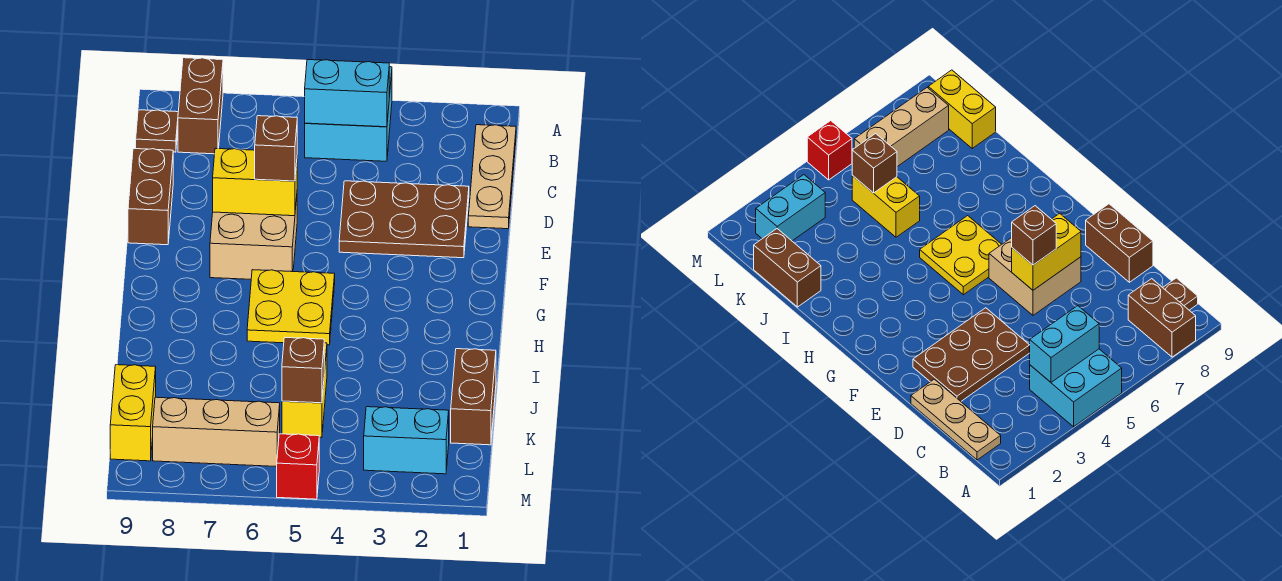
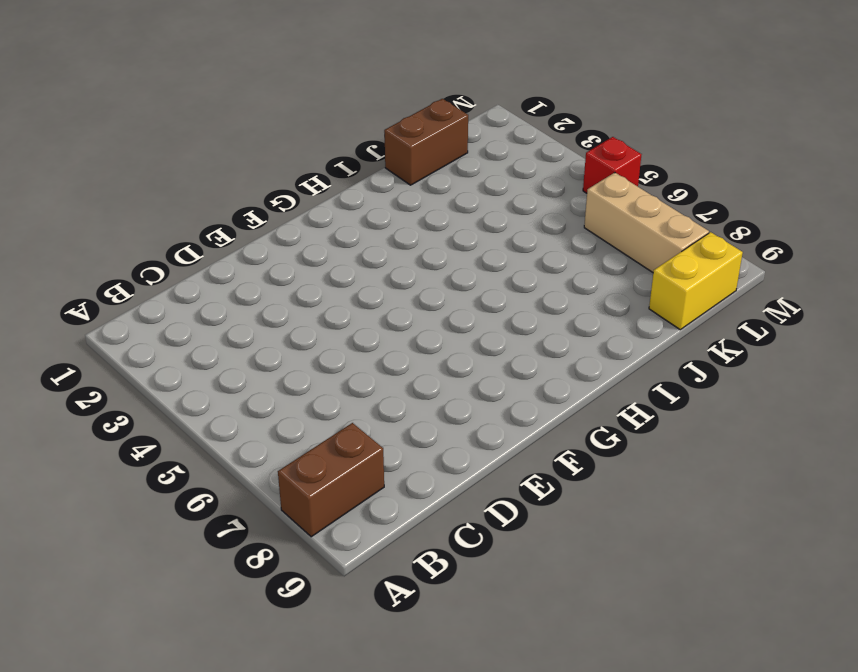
none -> cyan brick A4:B5 level 1
none -> tan plate B1:D1 level 1
none -> brown plate B9 level 1

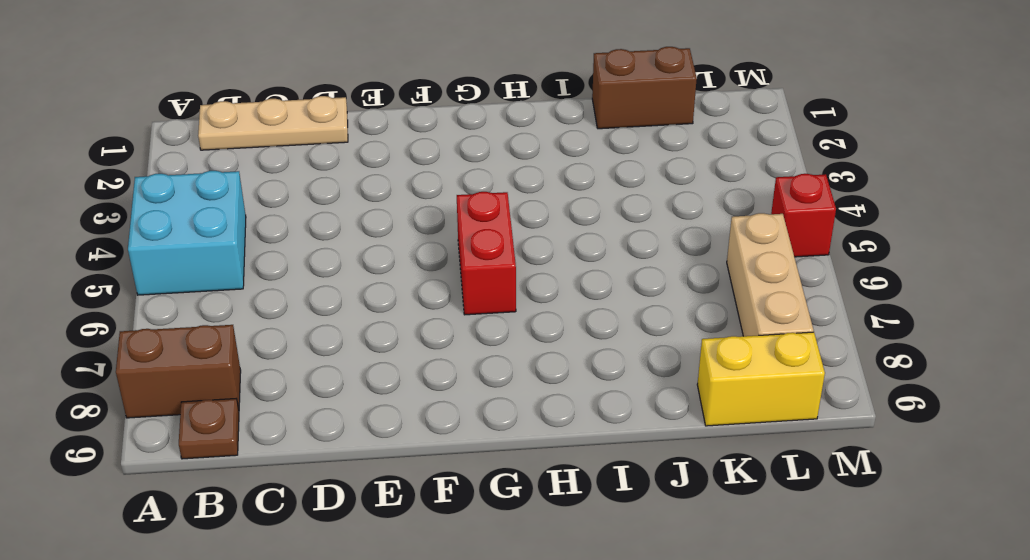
red brick G5:G6 level 1 -> yellow plate G5:H6 level 1
none -> brown plate D2:E4 level 1
none -> brown brick D9:E9 level 1
none -> tan brick E6:F7 level 1

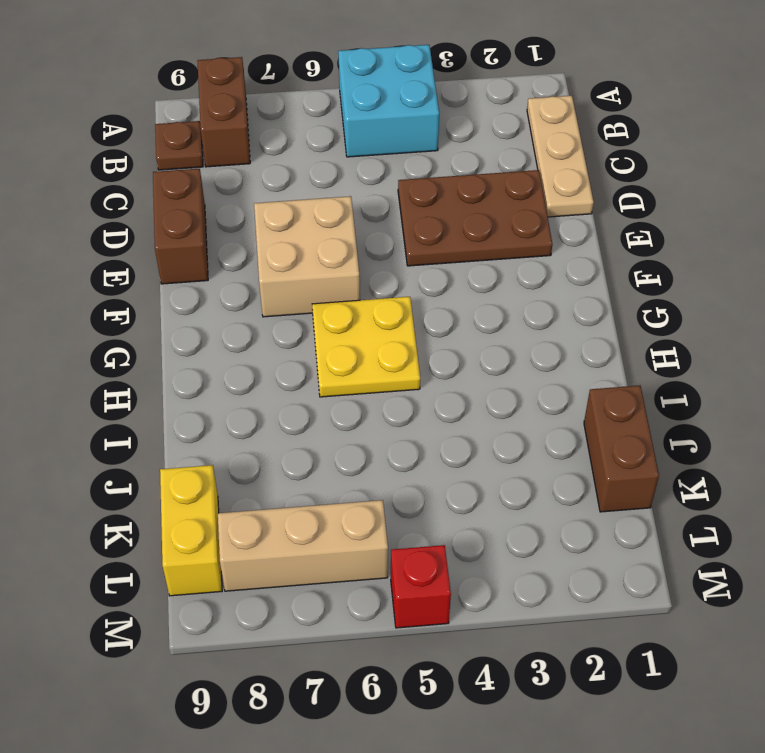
none -> yellow brick J5:K5 level 1
none -> cyan brick L2:L3 level 1
none -> cyan brick B4:B5 level 2

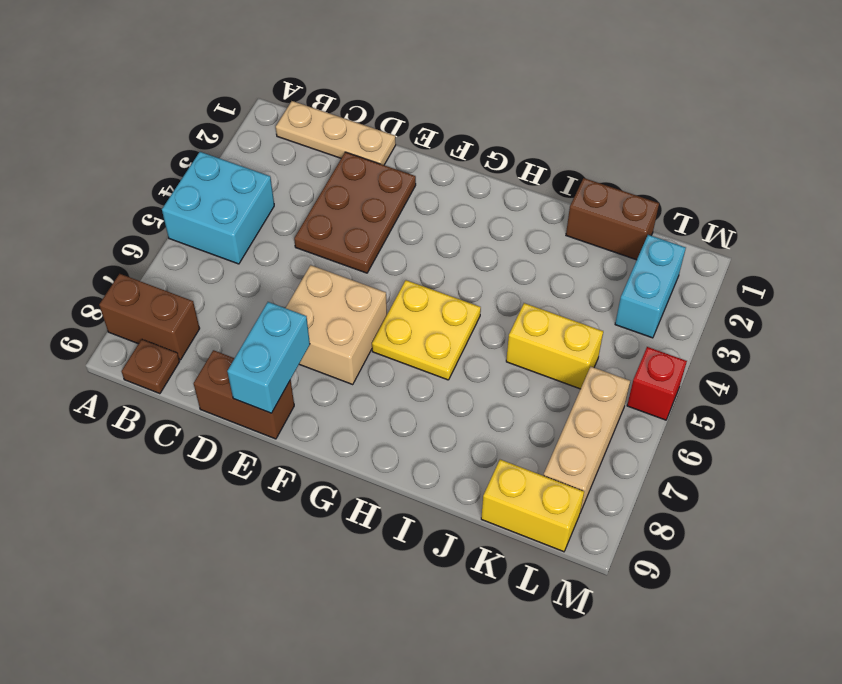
cyan brick E8:E9 level 2 -> cyan brick B4:B5 level 2
none -> yellow brick E6:E7 level 2
none -> brown brick K5 level 2
none -> brown brick E6 level 3

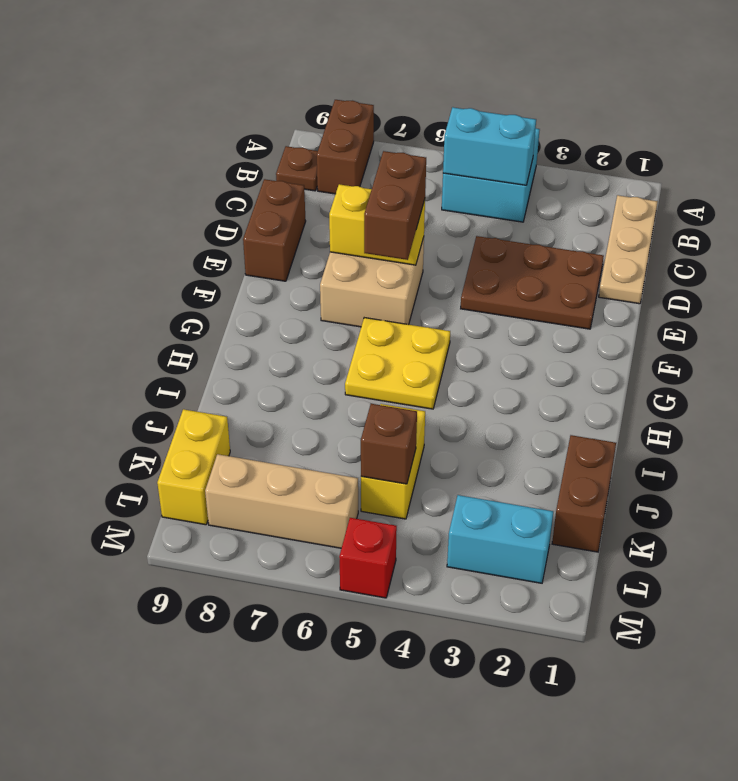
brown brick E6:F6 level 3 -> brown brick E6 level 3

